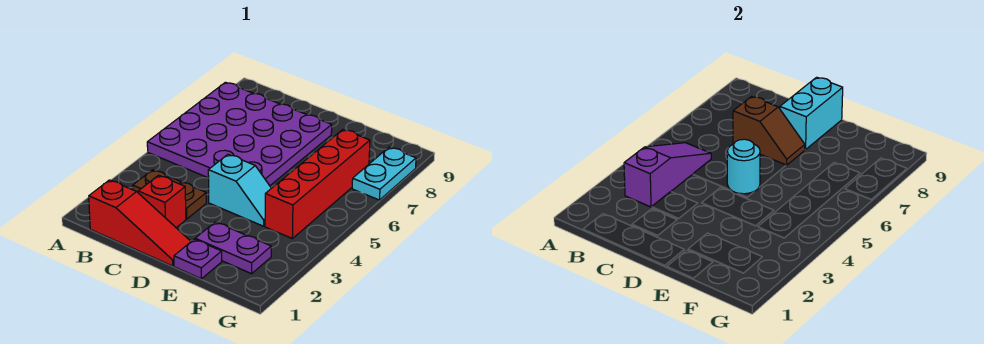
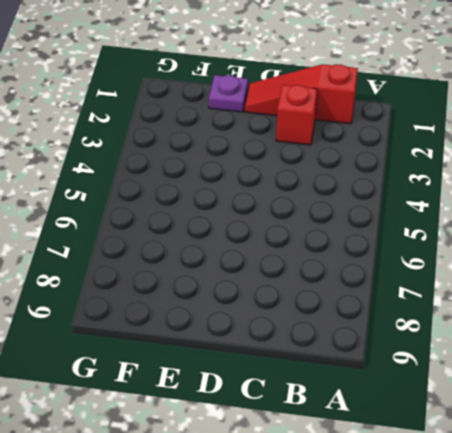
none -> purple plate A5:D8 level 1
none -> brown plate B3:C3 level 1
none -> cyan slope D4:E4 level 1 top D

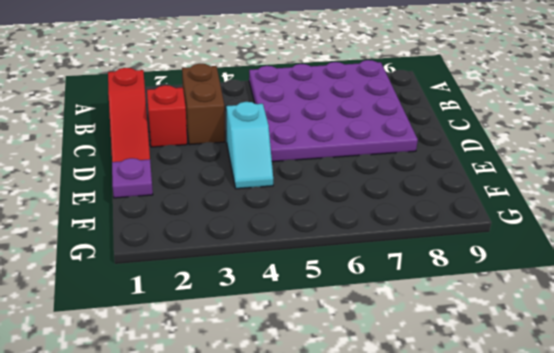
brown brick B3:C3 level 1 -> brown plate B3:C3 level 1
none -> purple plate E2:F2 level 1
none -> red brick F4:F7 level 1
none -> cyan plate G7:G8 level 1

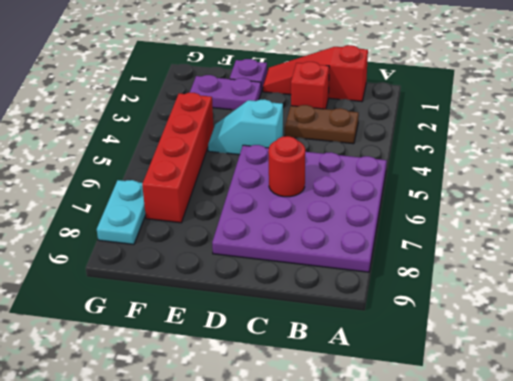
red round brick C6 level 2 -> none
none -> purple slope B3:B5 level 2 top 3
none -> brown slope C7:D7 level 2 top C
none -> cyan round brick D5 level 2

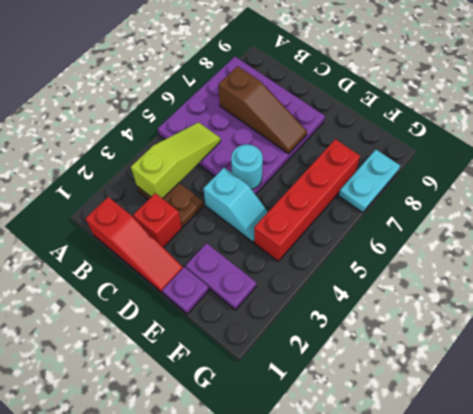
lime slope B3:B5 level 2 top 3 -> purple slope B3:B5 level 2 top 3
brown slope B7:D7 level 2 top B -> brown slope C7:D7 level 2 top C
none -> cyan brick D8:D9 level 2

